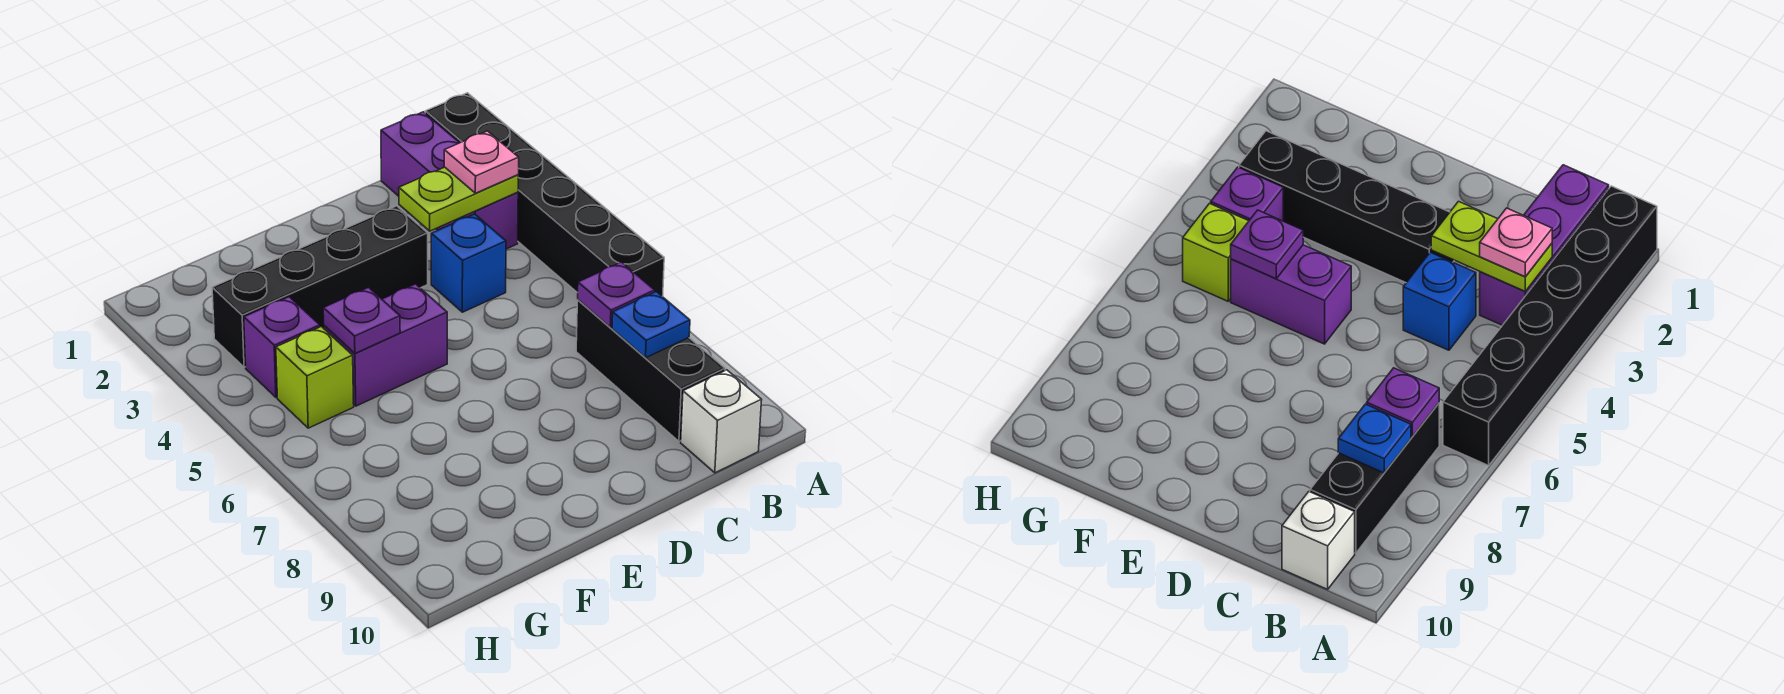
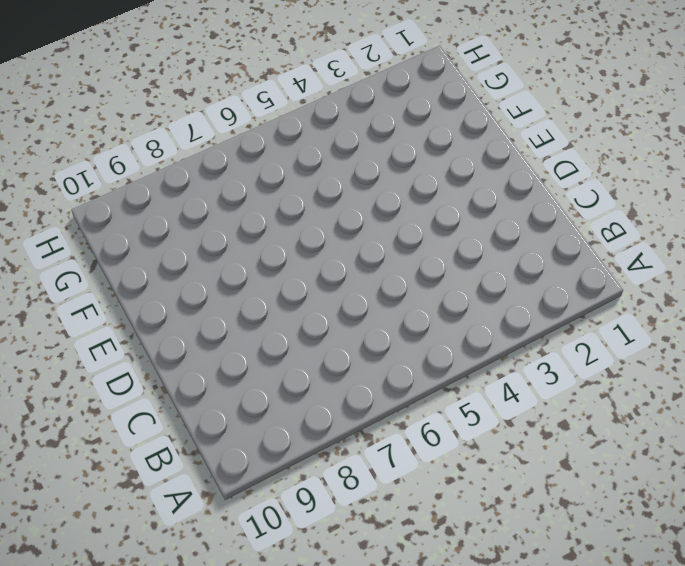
none -> black brick A1:A6 level 1
none -> purple brick B1:B3 level 1
none -> black brick B7:B9 level 1

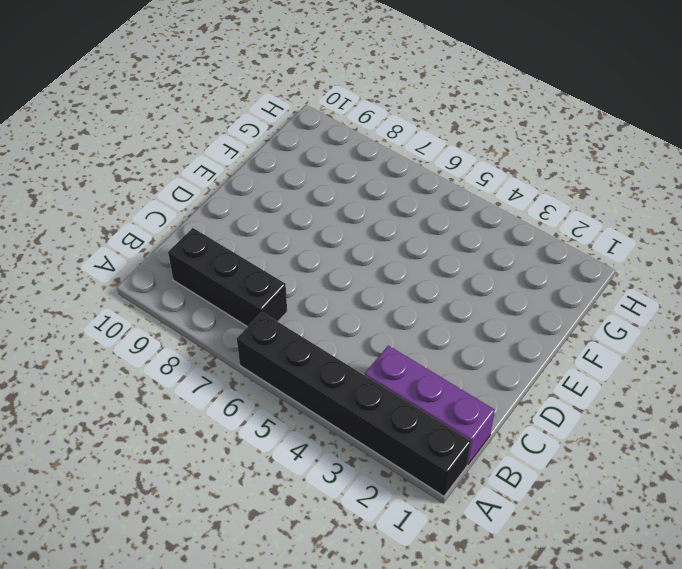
none -> white brick B10 level 1
none -> blue brick C4 level 1
none -> black brick D3:G3 level 1

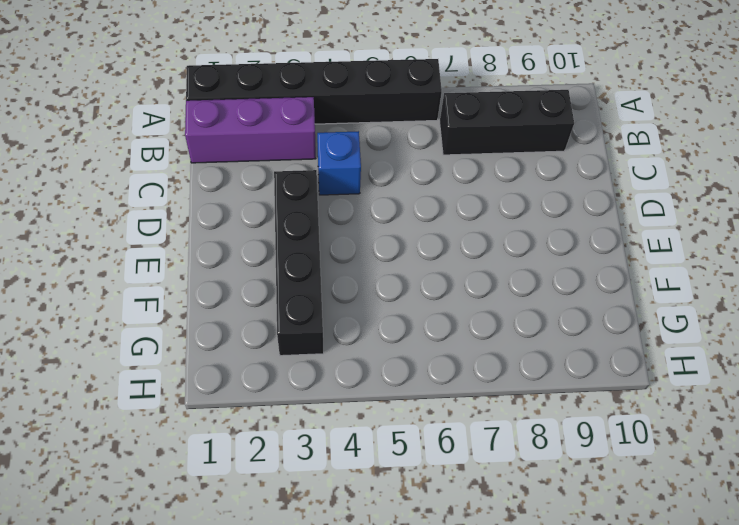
none -> white brick B10 level 1
none -> purple brick E5:F5 level 1
none -> purple brick G4 level 1

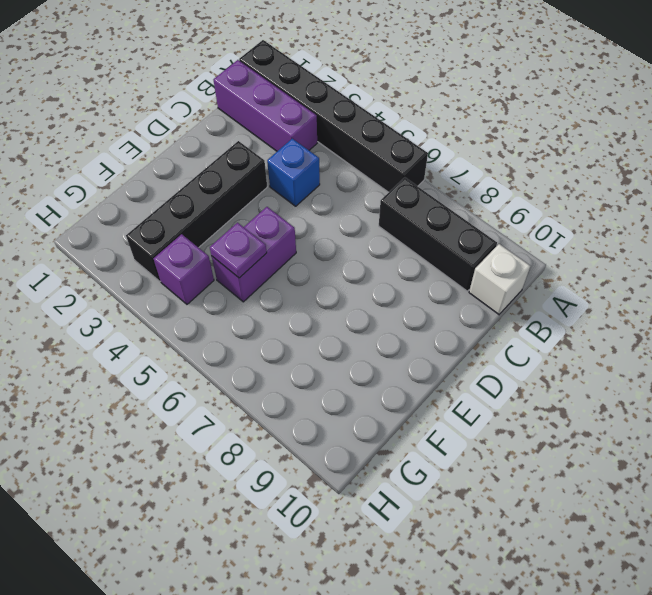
none -> lime brick G5 level 1
none -> lime plate B3:C3 level 2
none -> purple plate B7 level 2

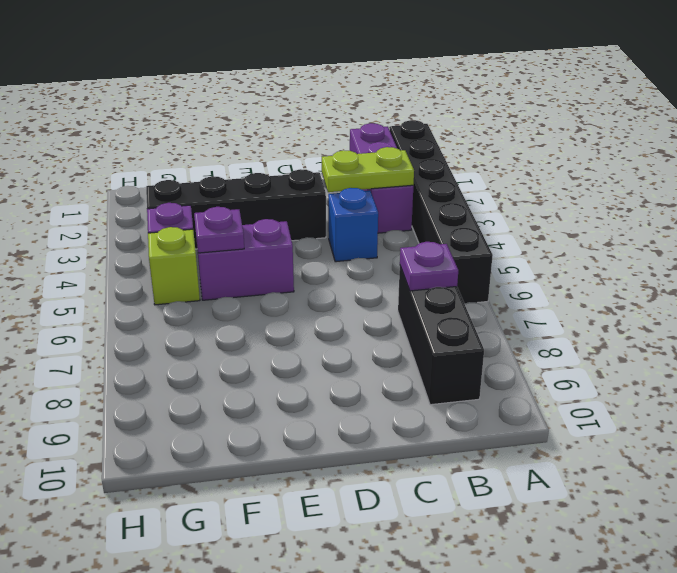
none -> white brick B10 level 1
none -> blue plate B8 level 2
none -> pink plate B3 level 3

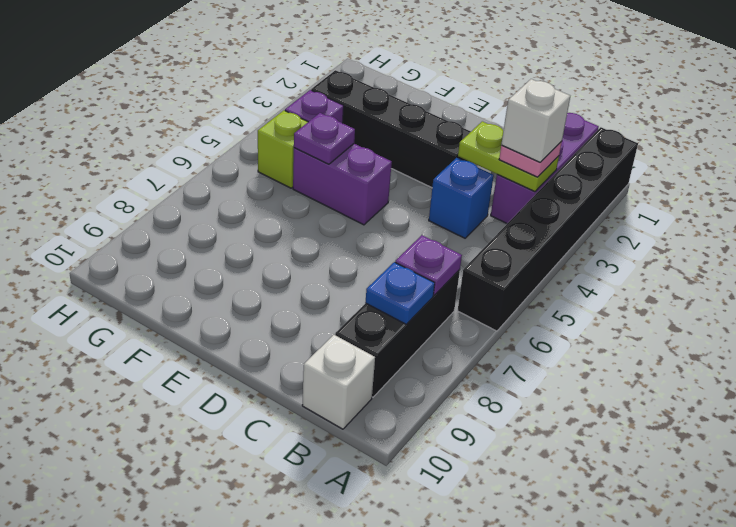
white brick B3 level 4 -> none

